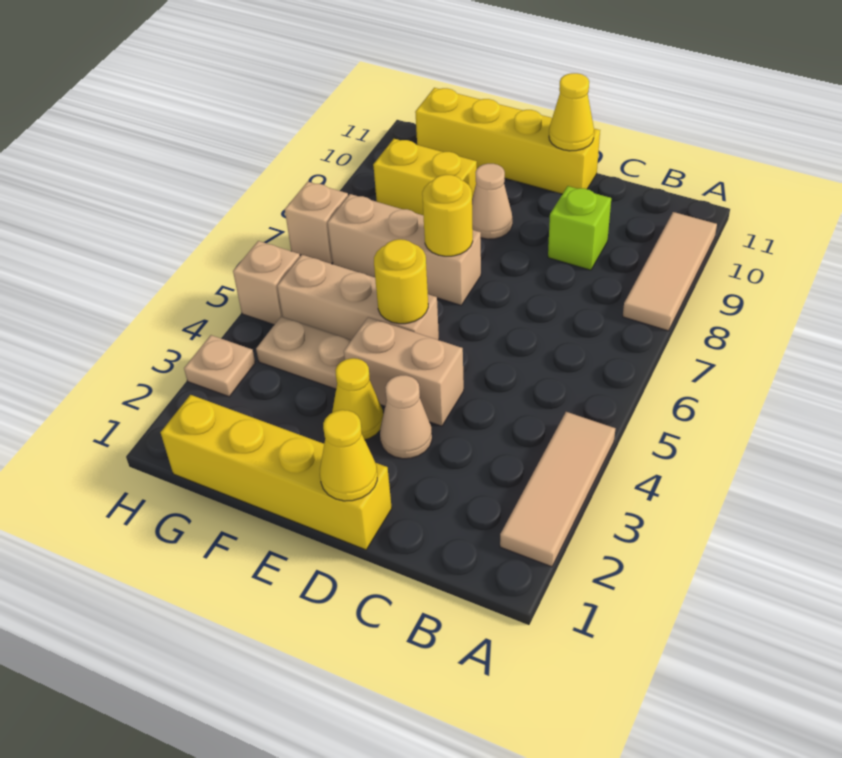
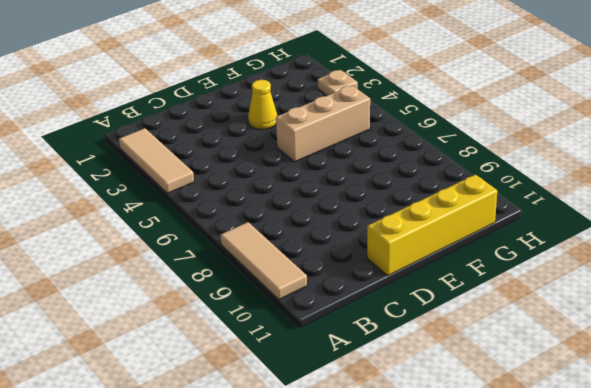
none -> lime brick C9 level 1
none -> yellow brick D1:G1 level 1
none -> tan cone D3 level 1

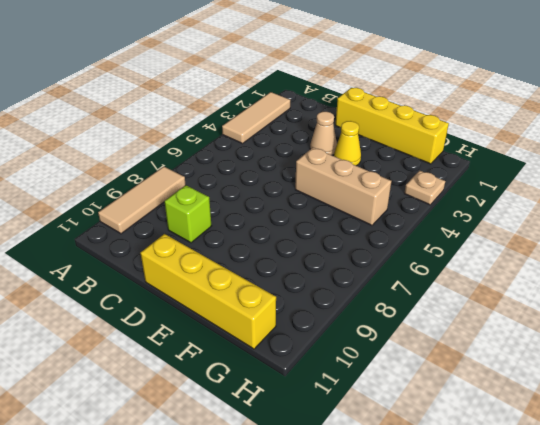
none -> tan brick D4:E4 level 1
none -> tan brick E7:G7 level 1
none -> tan cone E9 level 1

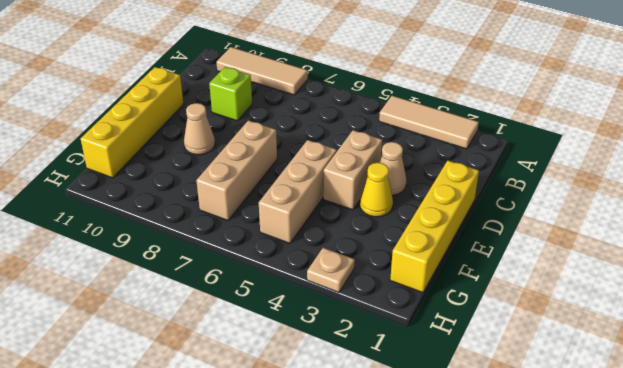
none -> tan plate F4:G4 level 1
none -> yellow brick F9:G9 level 1
none -> tan brick H5 level 1

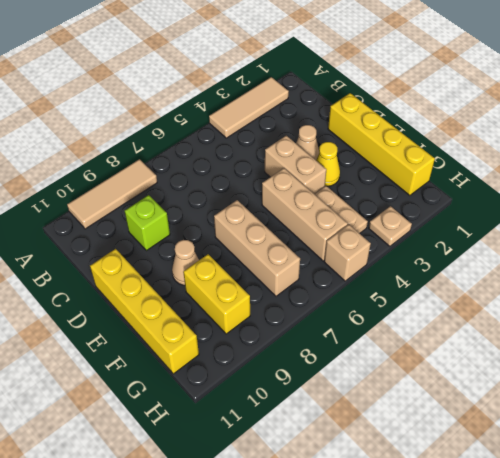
none -> tan brick H7 level 1
none -> yellow cone D1 level 2
none -> yellow cone D11 level 2

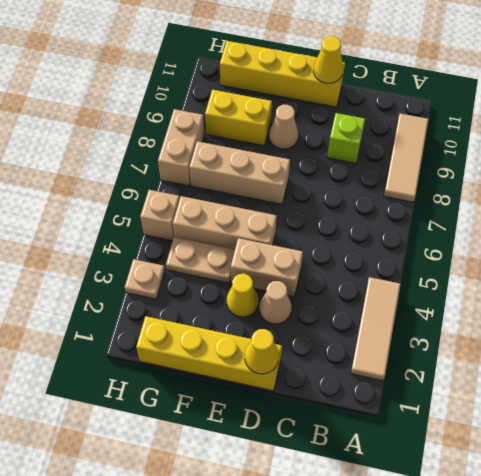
tan brick H7:H8 level 1 -> tan brick H7 level 1
none -> yellow round brick E5 level 2
none -> yellow round brick E7 level 2

